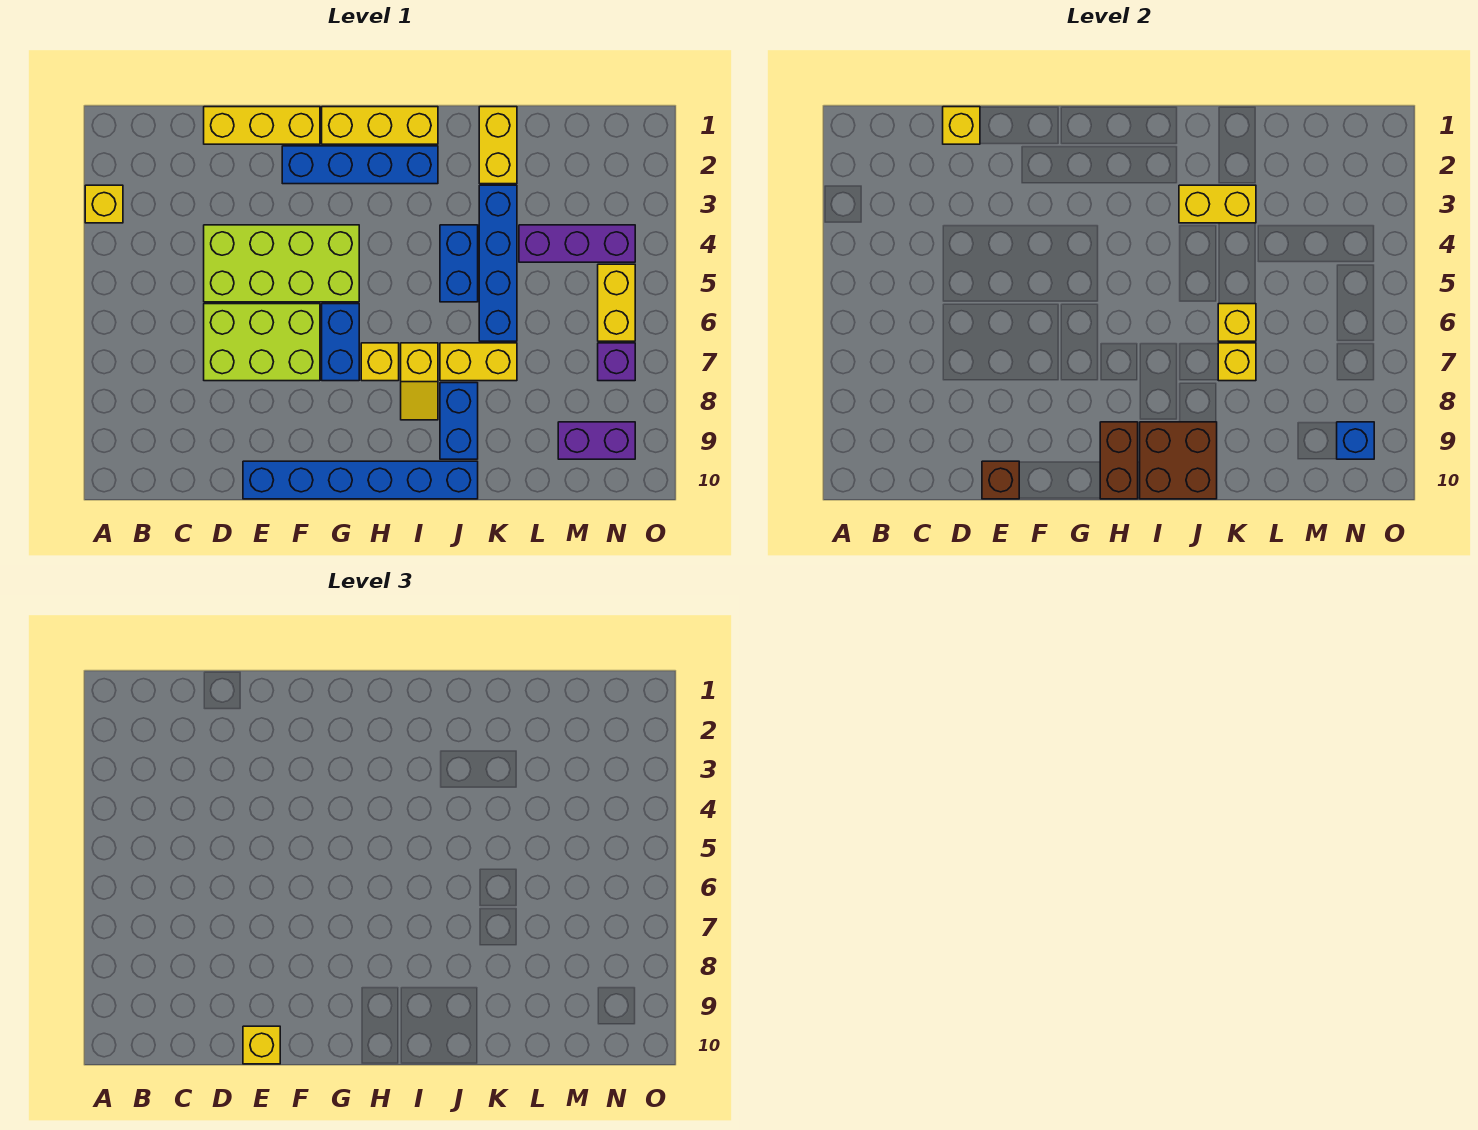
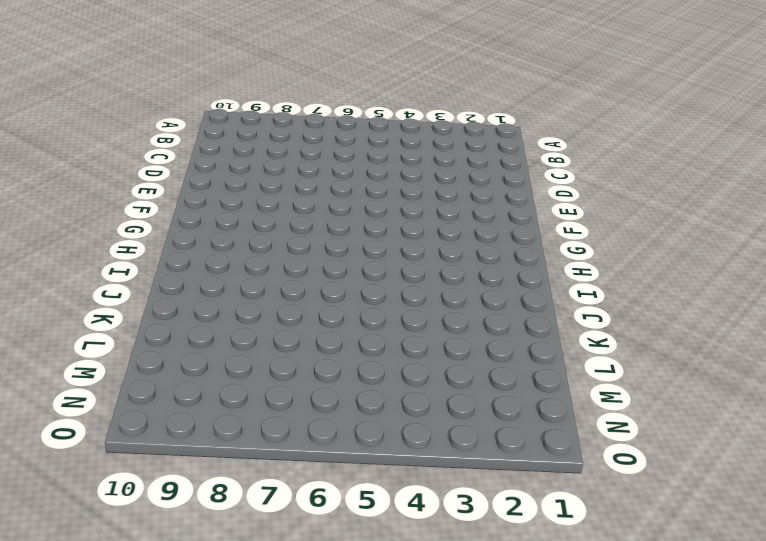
none -> yellow brick A3 level 1
none -> yellow brick D1:F1 level 1
none -> lime brick D4:G5 level 1

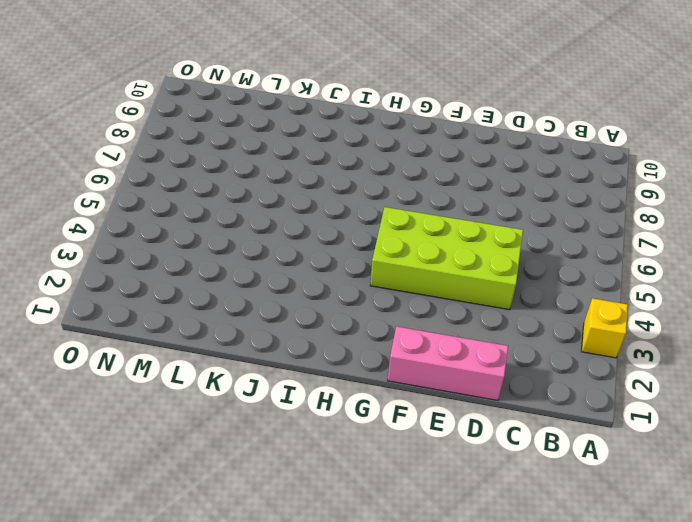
pink brick D1:F1 level 1 -> yellow brick D1:F1 level 1
none -> lime brick D6:F7 level 1
none -> blue brick E10:J10 level 1
none -> blue brick F2:I2 level 1

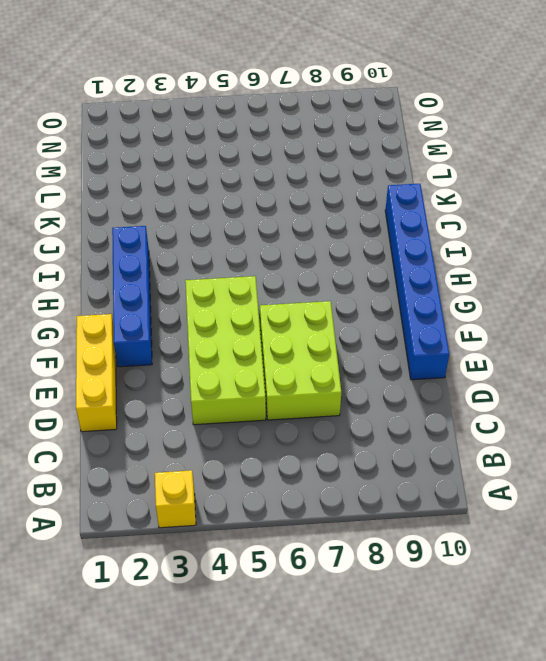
none -> yellow brick G1:I1 level 1
none -> blue brick G6:G7 level 1
none -> yellow brick H7 level 1

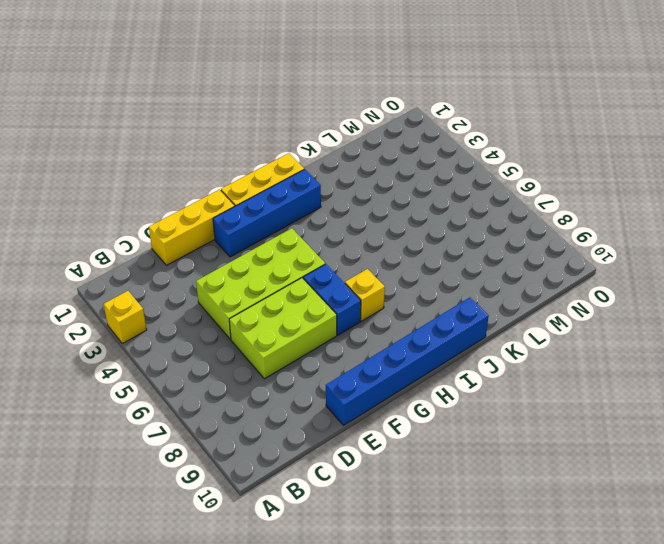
none -> yellow slope I7:I8 level 1 top 7
none -> blue brick J4:J5 level 1
none -> yellow brick J7:K7 level 1

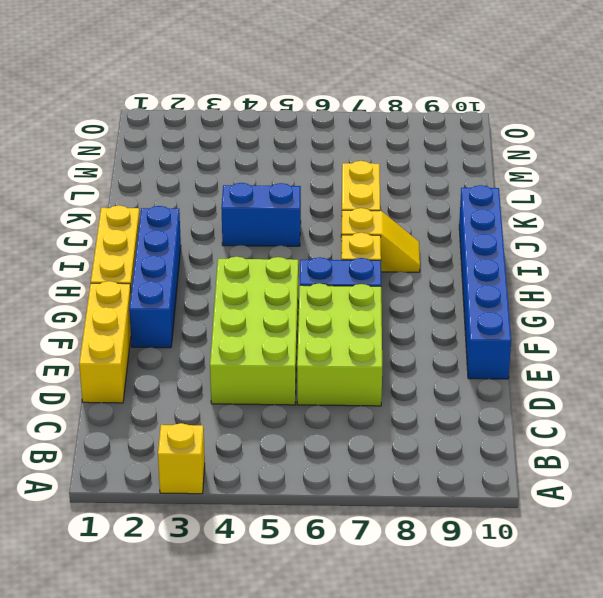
none -> blue brick J8:J9 level 1
none -> yellow brick K1:K2 level 1
none -> blue brick K3:K6 level 1

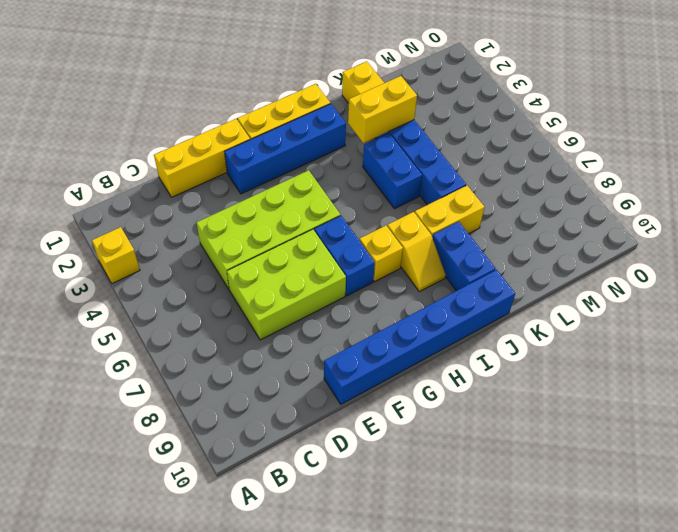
none -> purple brick L4:N4 level 1
none -> purple brick M9:N9 level 1
none -> yellow brick N5:N6 level 1

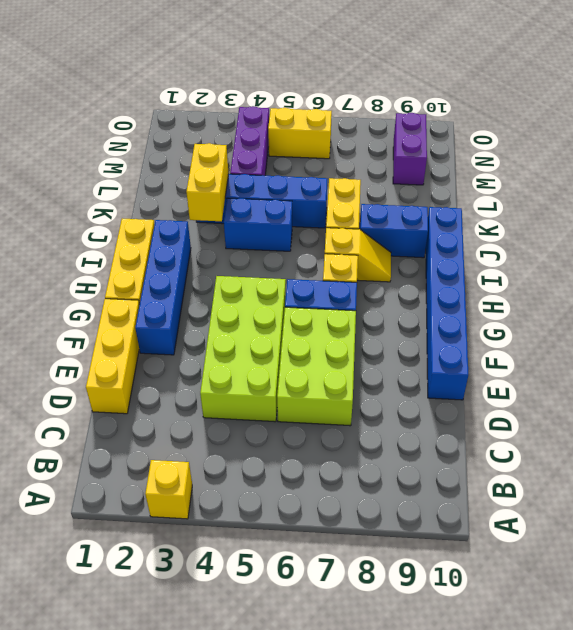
none -> yellow brick K1:K2 level 1
none -> purple brick N7 level 1
none -> yellow brick D1 level 2

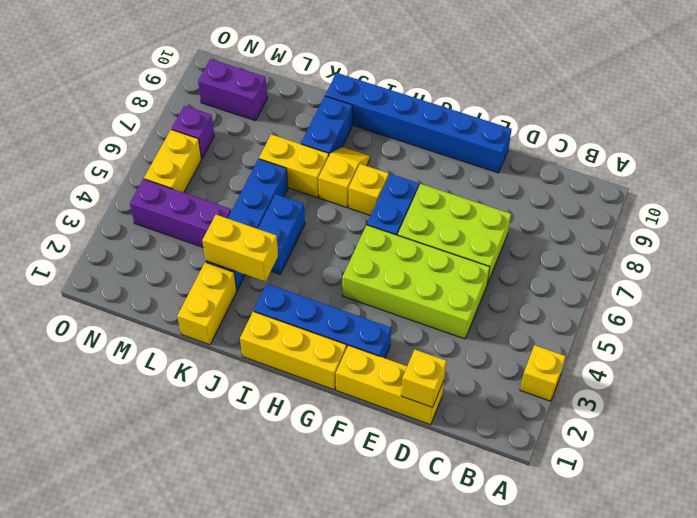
none -> brown brick E10 level 2
none -> brown brick H9:H10 level 2
none -> brown brick I9:J10 level 2

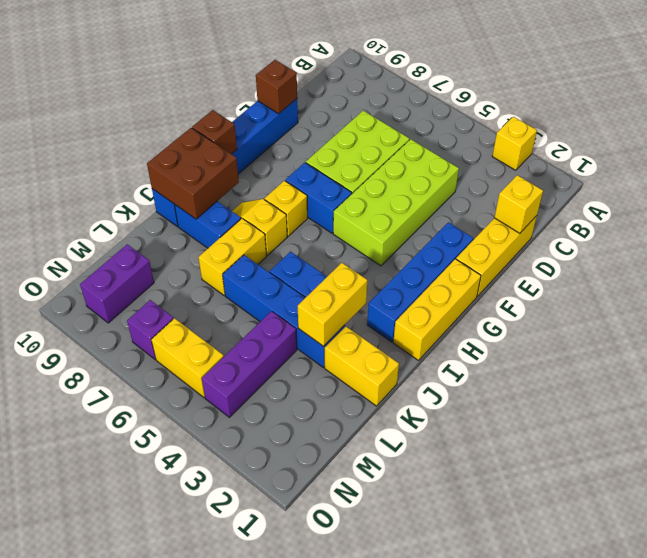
brown brick H10 level 2 -> brown brick H9:H10 level 2
none -> yellow brick K6 level 2
none -> yellow brick K7 level 2
none -> blue brick N9 level 2

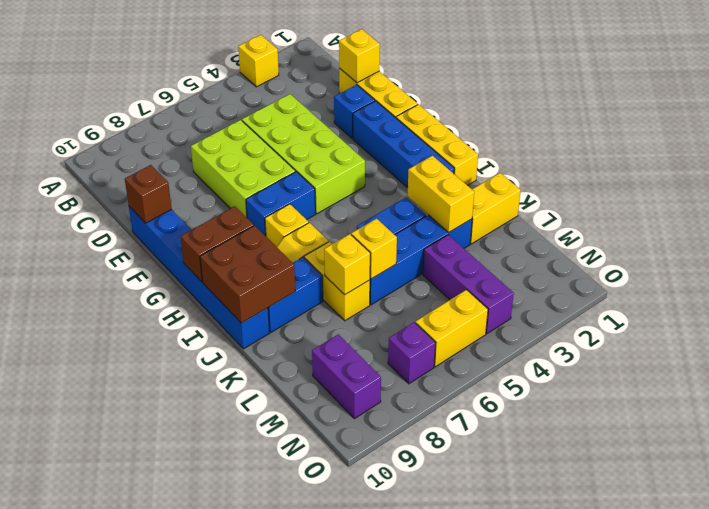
blue brick E2 level 1 -> blue brick N9 level 2
none -> yellow brick E10 level 3

